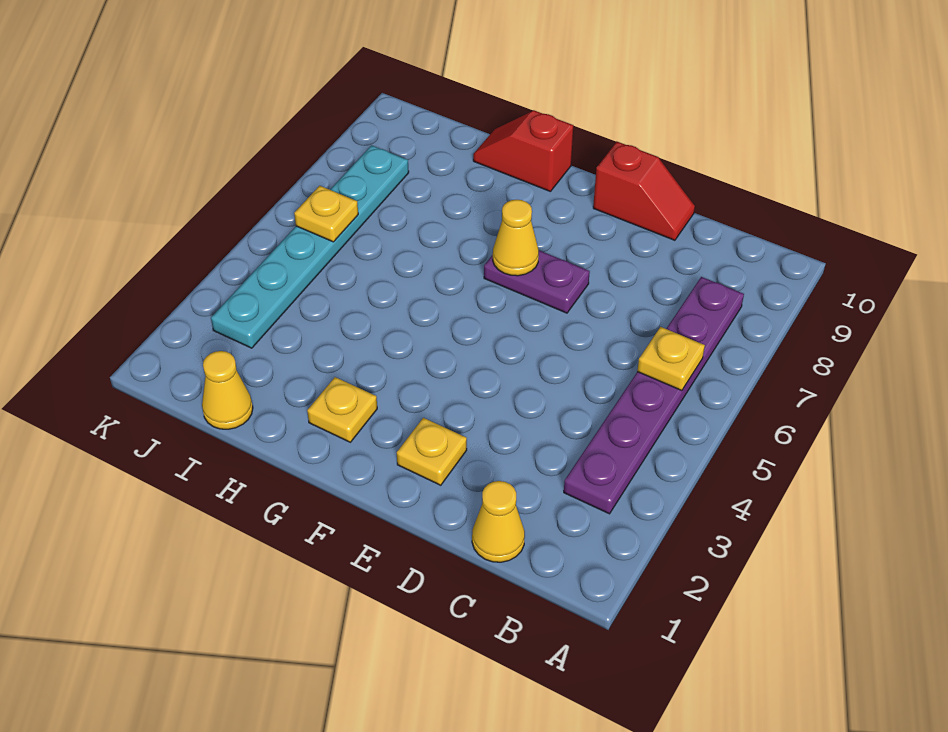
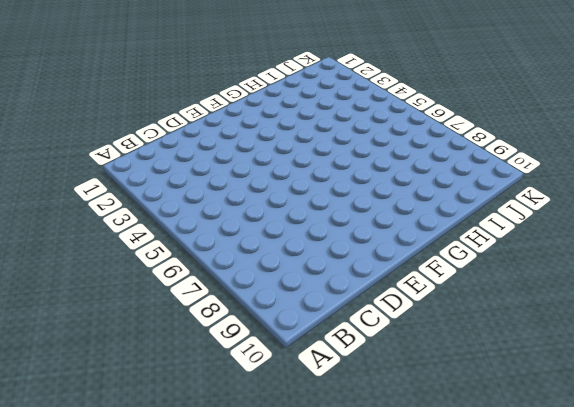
none -> purple plate B3:B8 level 1
none -> yellow cone C1 level 1
none -> red slope D10:E10 level 1 top E

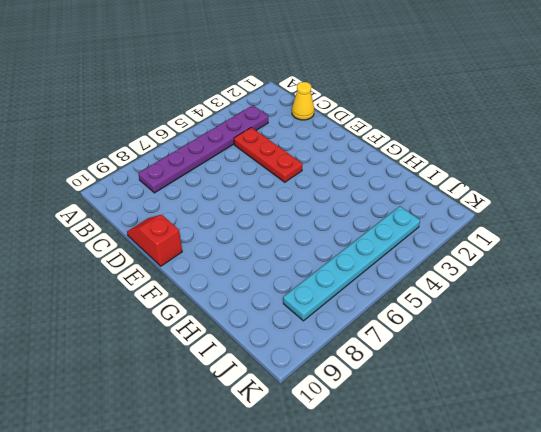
red plate C4:E4 level 1 -> none
none -> yellow plate E2 level 1
none -> purple plate E7:F7 level 1
none -> yellow plate G2 level 1

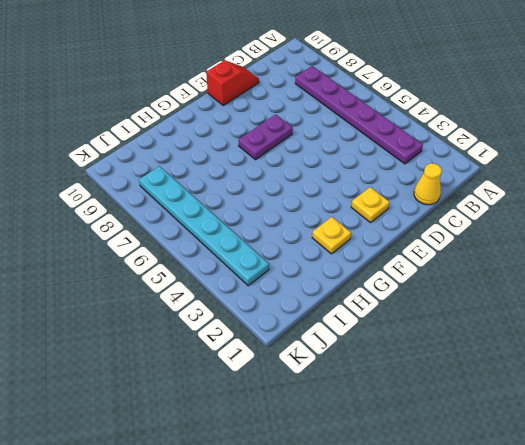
none -> red slope G10:H10 level 1 top G
none -> yellow cone I1 level 1
none -> yellow plate B6 level 2

